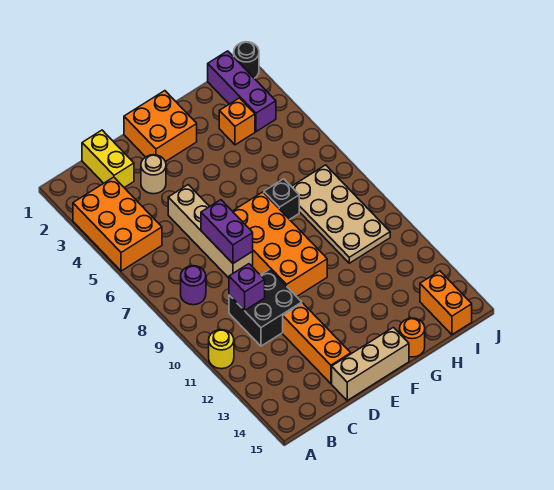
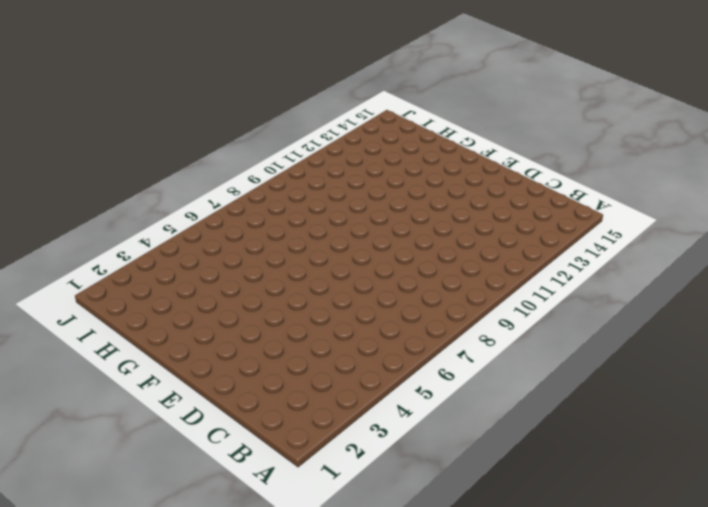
none -> orange brick A3:B5 level 1
none -> yellow round brick A11 level 1
none -> purple round brick B8 level 1

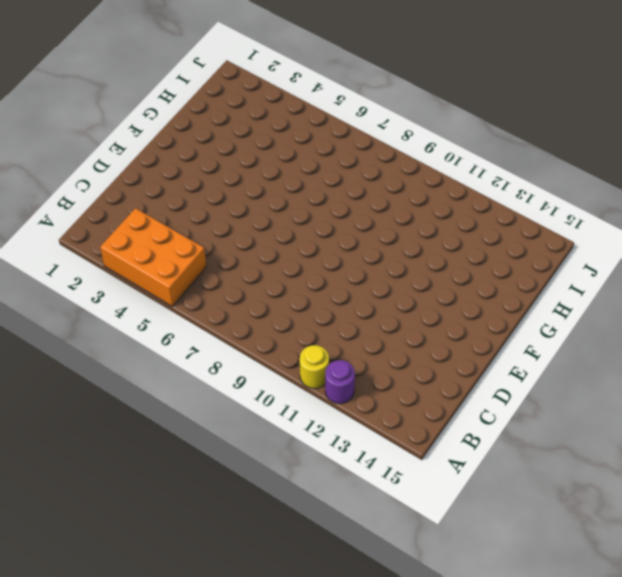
purple round brick A12 level 1 -> purple round brick B8 level 1
none -> yellow brick C1:C2 level 1
none -> black brick C10:D11 level 1
none -> tan round brick D3 level 1

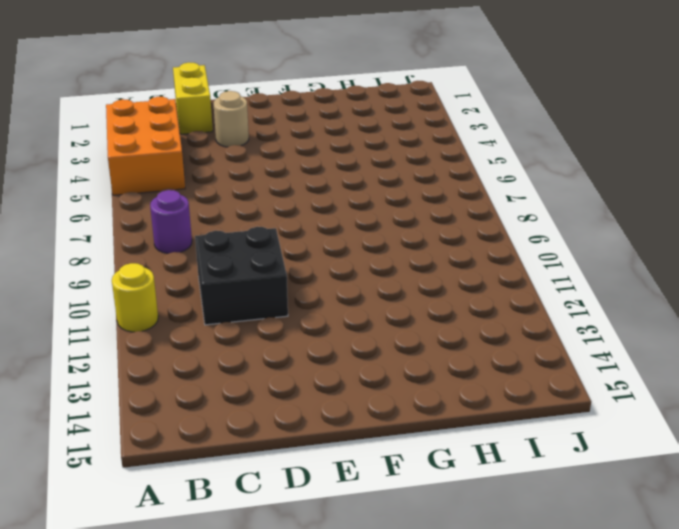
none -> tan brick D5:D8 level 1
none -> orange brick D12:D14 level 1
none -> tan brick D15:F15 level 1

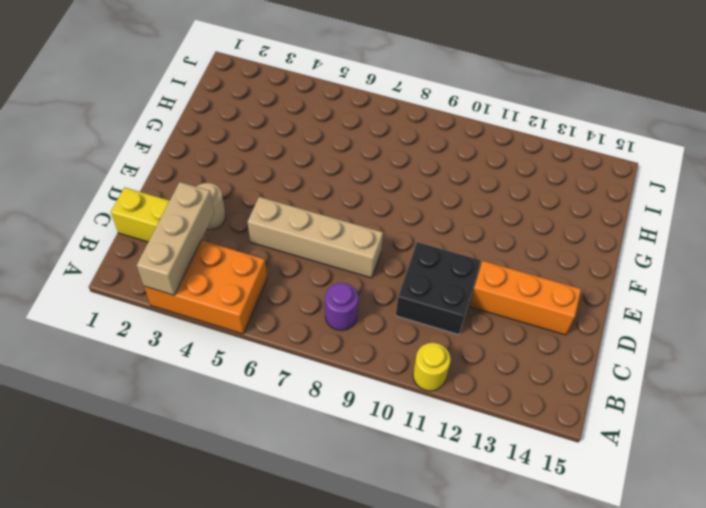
tan brick A3:C3 level 2 -> tan brick D15:F15 level 1
none -> orange brick E1:F2 level 1
none -> orange brick E7:F10 level 1
none -> black brick G7 level 1

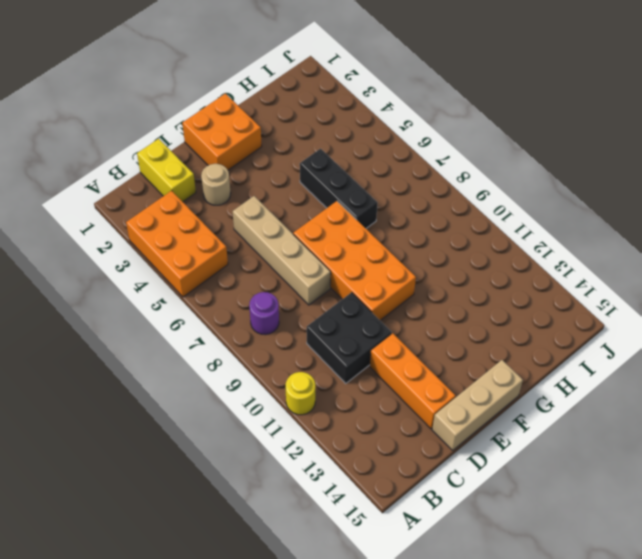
black brick G5:G7 level 1 -> black brick G7 level 1
none -> orange round brick G15 level 1
none -> orange brick H3 level 1
none -> tan plate H7:I10 level 1

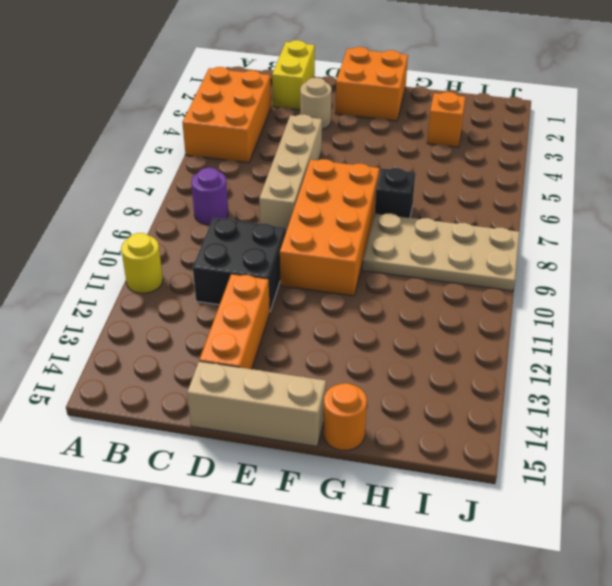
tan plate G8:J9 level 1 -> tan plate H7:I10 level 1
none -> purple brick I1:I3 level 1
none -> orange brick I14:I15 level 1
none -> black round brick J1 level 1

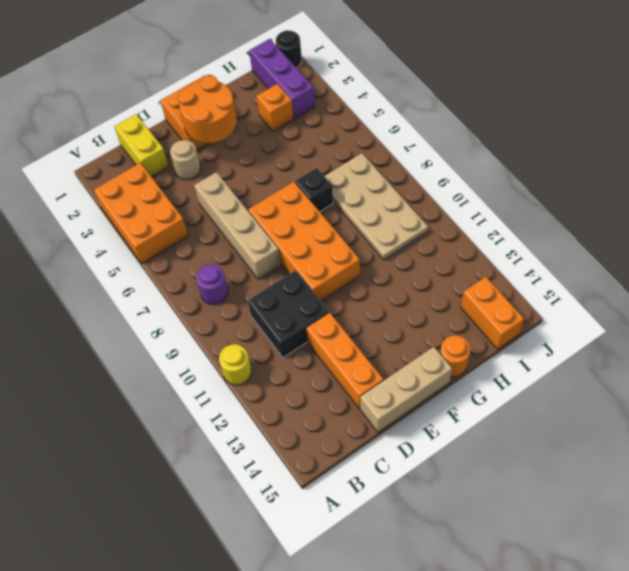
orange round brick E2:F3 level 2 -> none
none -> purple brick C10 level 2
none -> purple brick D7:D8 level 2

